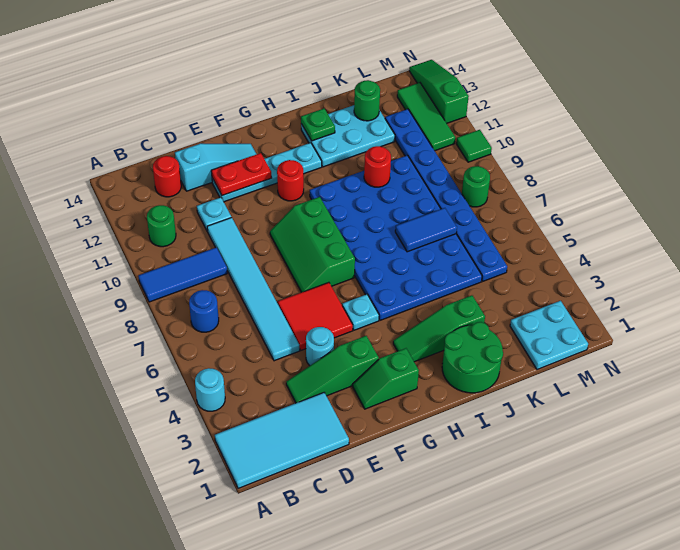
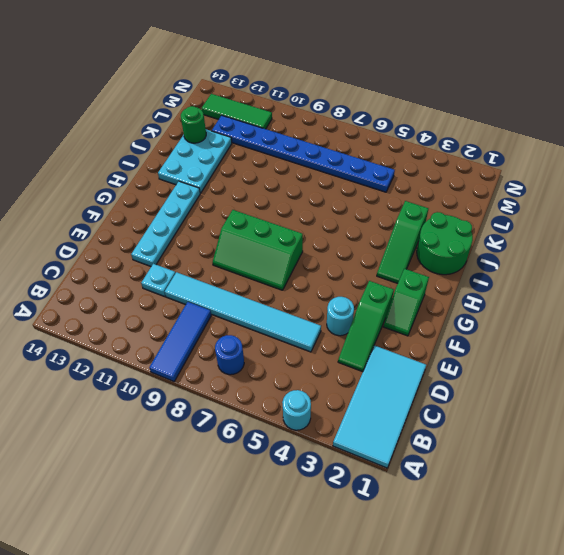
none -> green round brick B11 level 1
none -> red round brick C13 level 1
none -> cyan slope D13:F13 level 1 top D
none -> red tile E5:F6 level 1

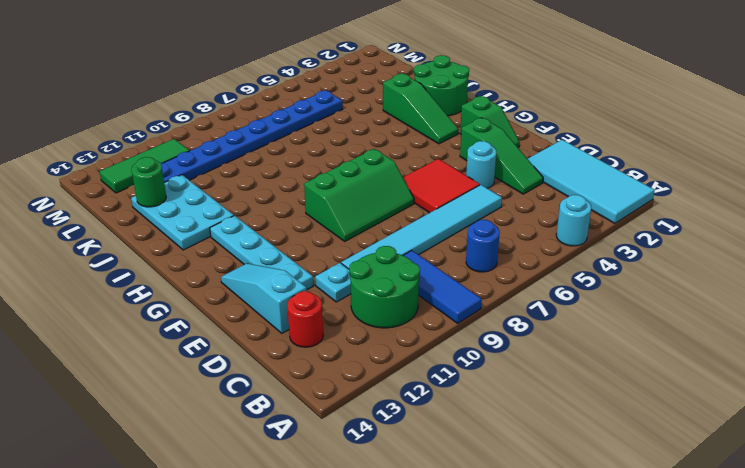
green round brick B10:C11 level 1 -> green round brick B11 level 1
none -> cyan plate G5 level 1
none -> red round brick G11 level 1
none -> blue plate H5:K10 level 1
none -> cyan plate L1:M2 level 1

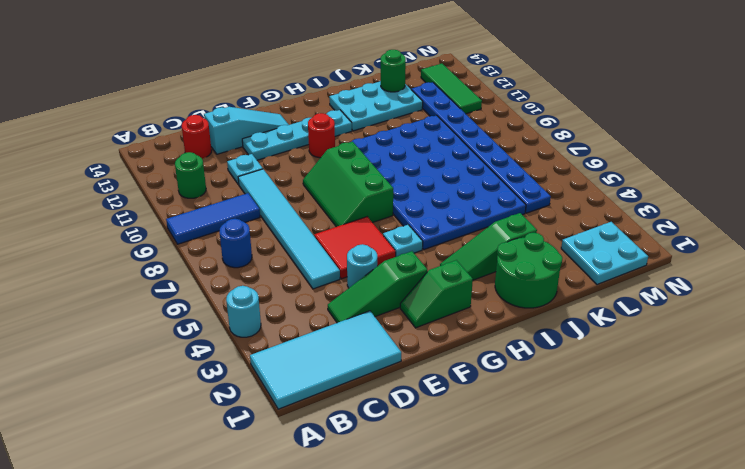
none -> green round brick M8 level 1
none -> green tile N10 level 1
none -> green slope N12:N14 level 1 top 12
none -> red plate E12:F12 level 2

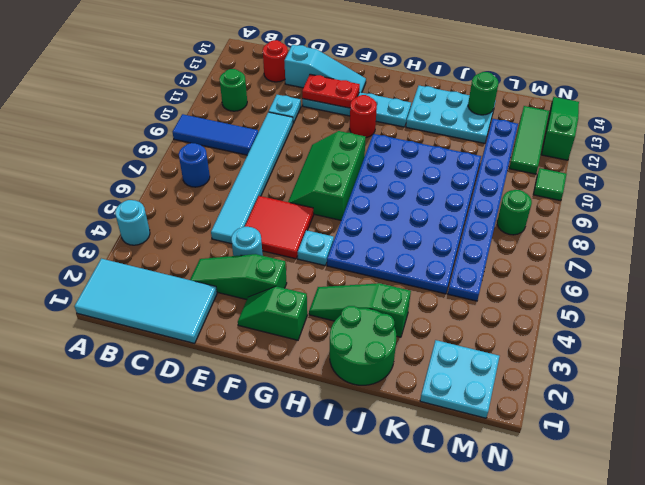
none -> green plate I13 level 2
none -> blue tile J7:K7 level 2
none -> red round brick J10 level 2

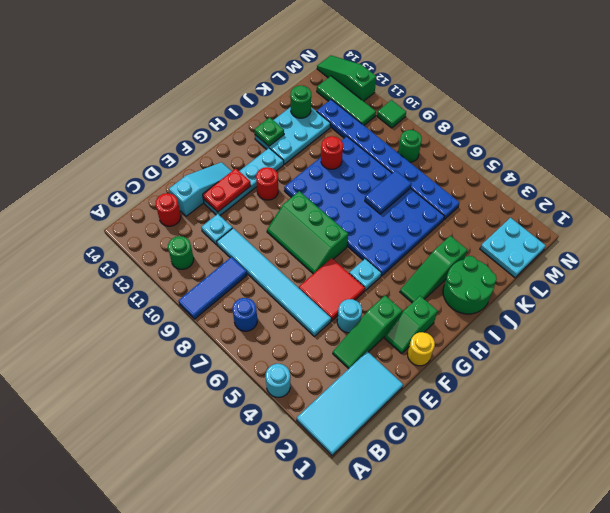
yellow round brick F1 level 1 -> none

